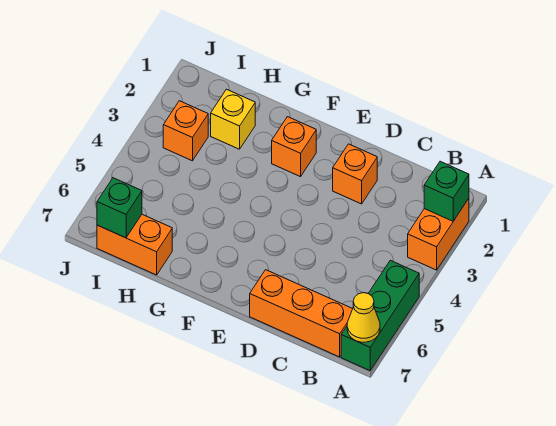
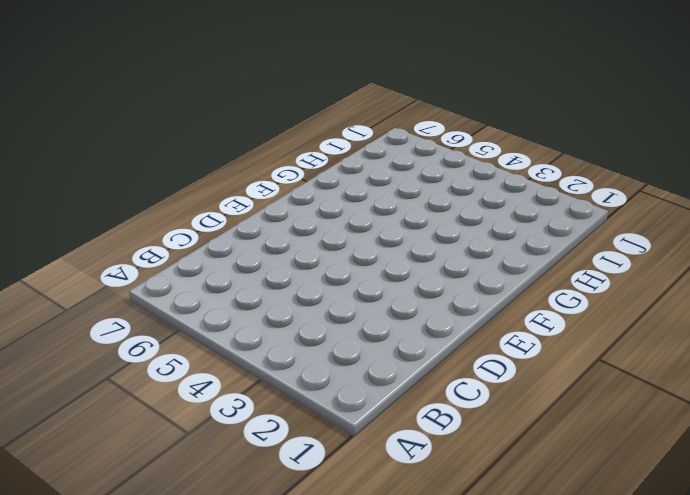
none -> orange brick A2:A3 level 1
none -> green brick A5:A7 level 1

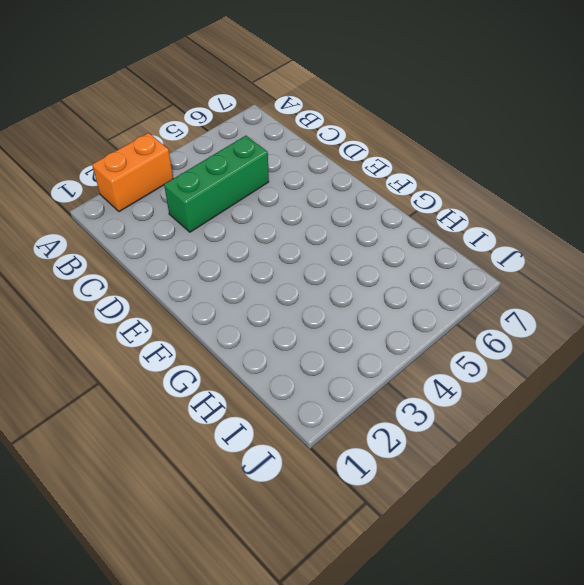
green brick C3:C5 level 1 -> green brick A5:A7 level 1
none -> orange brick B7:D7 level 1
none -> orange brick D2 level 1

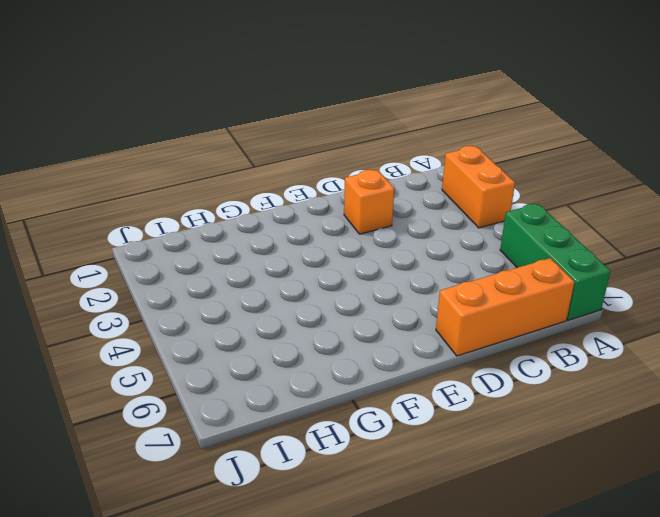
none -> orange brick F2 level 1
none -> yellow brick H2 level 1

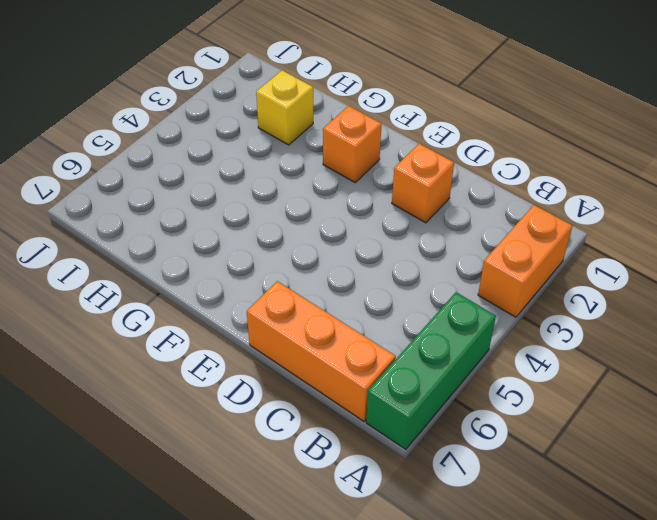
none -> orange brick H7:I7 level 1
none -> orange brick I3 level 1

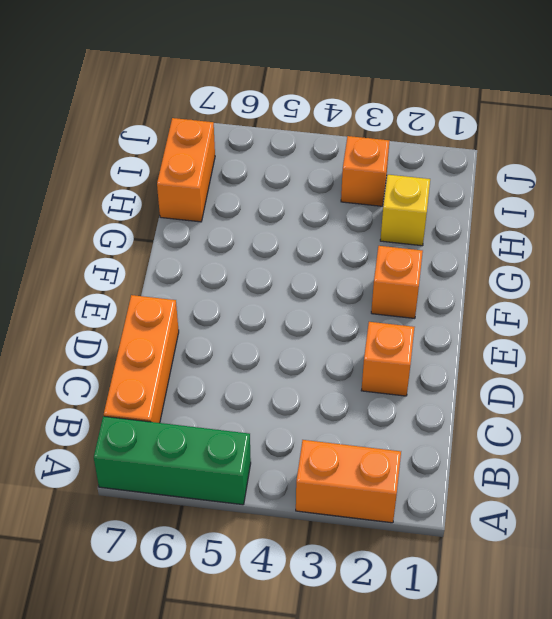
none -> green brick A2 level 2
none -> yellow cone A7 level 2

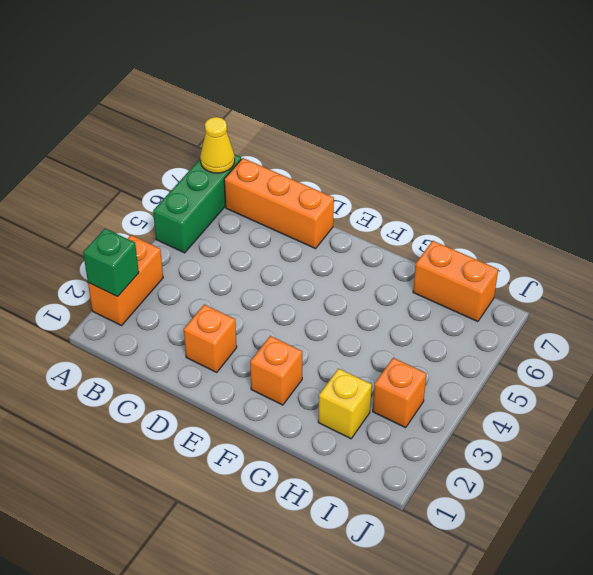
none -> green brick I7 level 2

